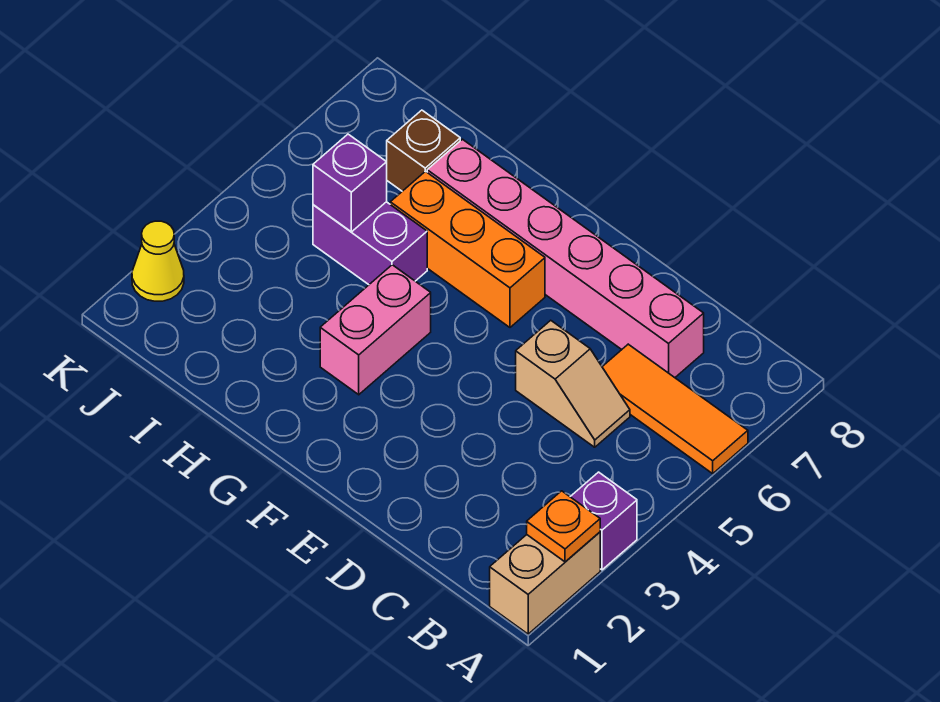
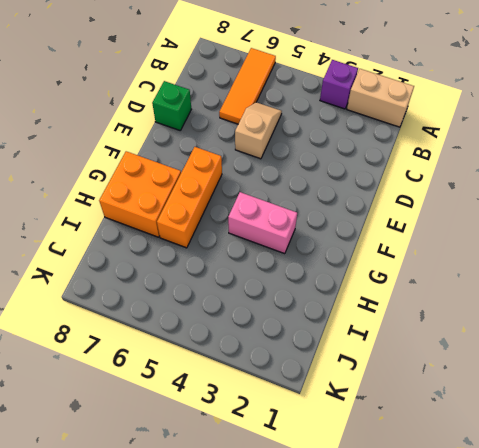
green brick D8 level 1 -> none
orange brick G7:H8 level 1 -> pink brick C7:H7 level 1
none -> purple brick H5:I5 level 1
none -> brown brick I7 level 1
none -> yellow cone K2 level 1

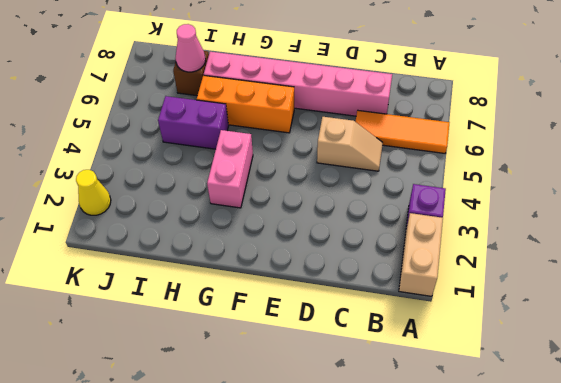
pink cone I7 level 2 -> none
none -> orange plate A2 level 2
none -> purple brick I5 level 2

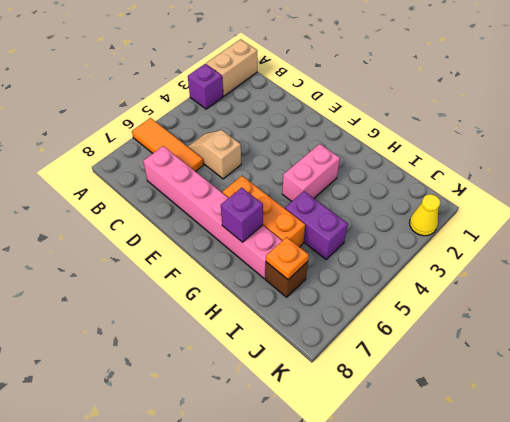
purple brick G7 level 2 -> purple brick I5 level 2
orange plate I7 level 2 -> orange plate A2 level 2

